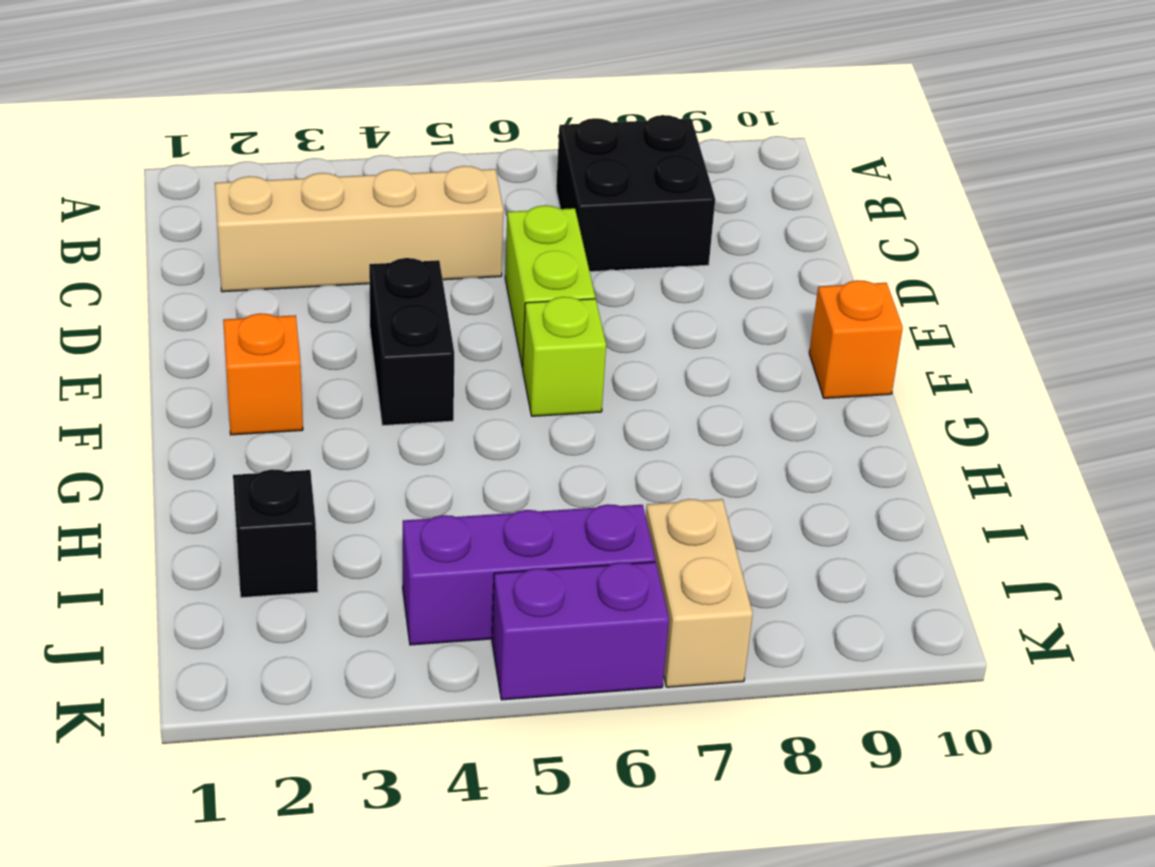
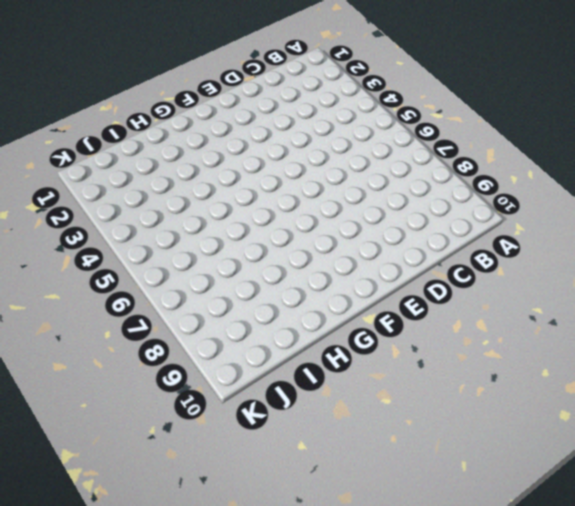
none -> black brick B7:C8 level 1
none -> tan brick C2:C5 level 1

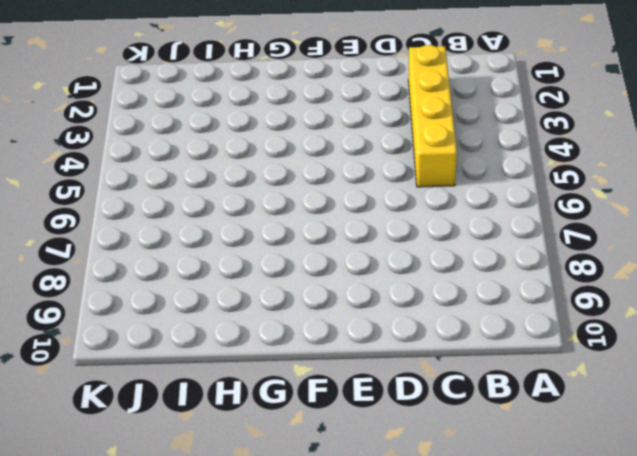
yellow brick C2:C5 level 1 -> tan brick C2:C5 level 1
none -> black brick B7:C8 level 1
none -> lime brick D6:E6 level 1

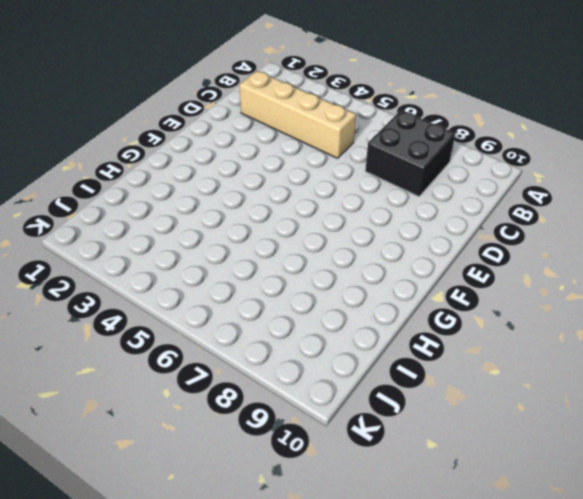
none -> lime brick D6:E6 level 1
none -> black brick E4:F4 level 1

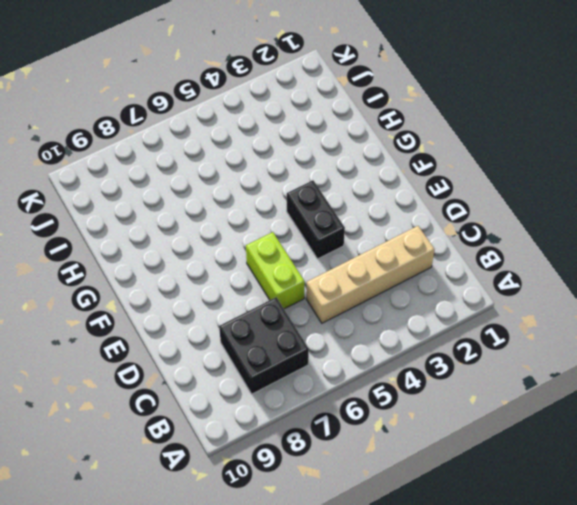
none -> orange brick F2 level 1
none -> lime brick F6 level 1

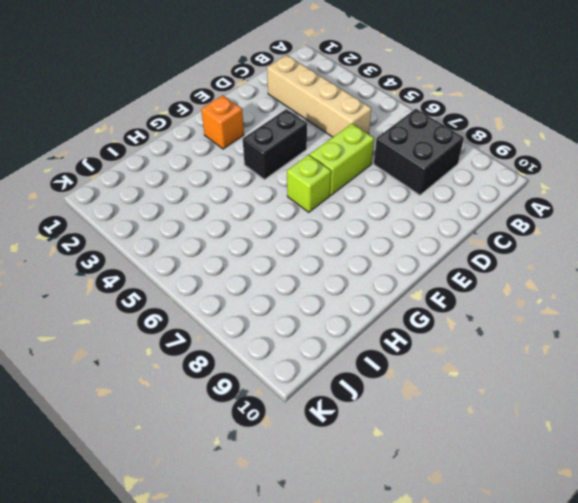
none -> orange brick F10 level 1
none -> black brick I2 level 1

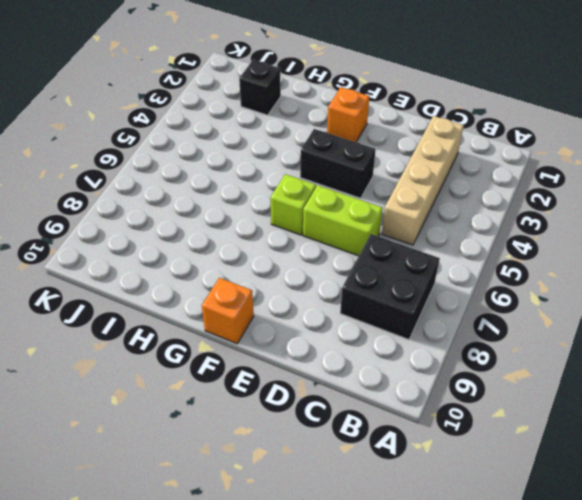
none -> purple brick J4:J6 level 1
none -> tan brick J7:K7 level 1

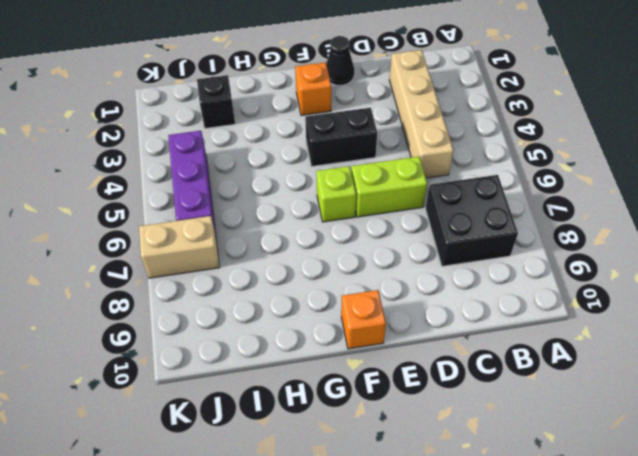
black cone E1 level 1 -> none
none -> purple brick K5:K6 level 1

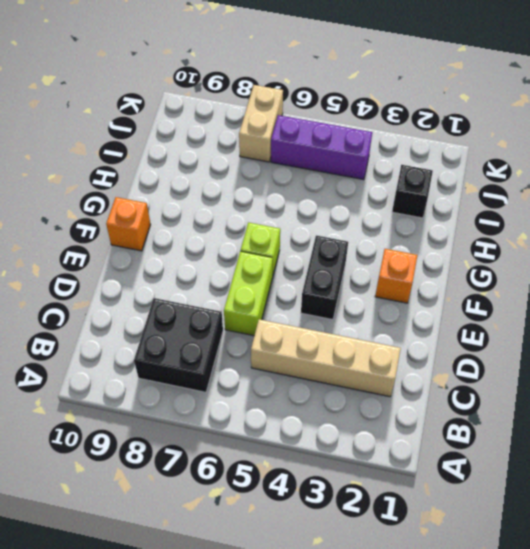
none -> purple brick K5:K6 level 1

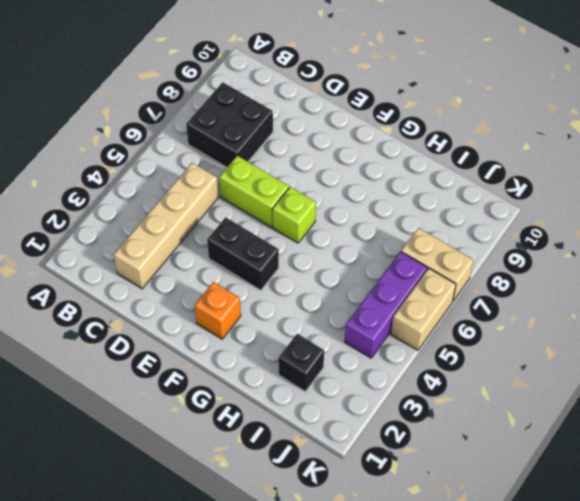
tan brick K5:K6 level 1 -> purple brick K5:K6 level 1
none -> orange brick F10 level 1

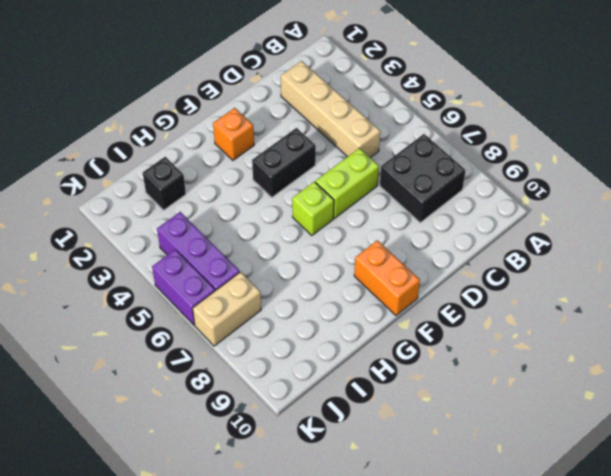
orange brick F9:F10 level 1 -> orange brick F10 level 1

